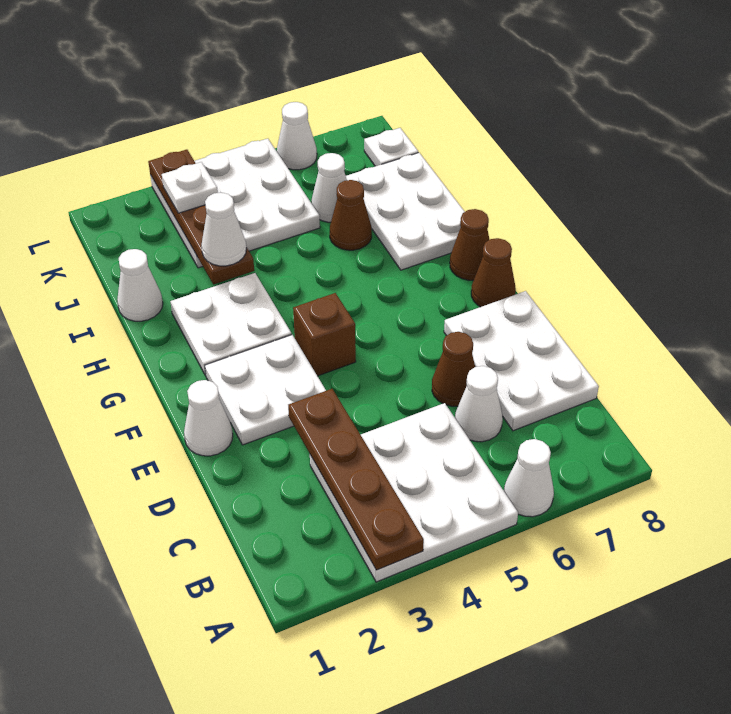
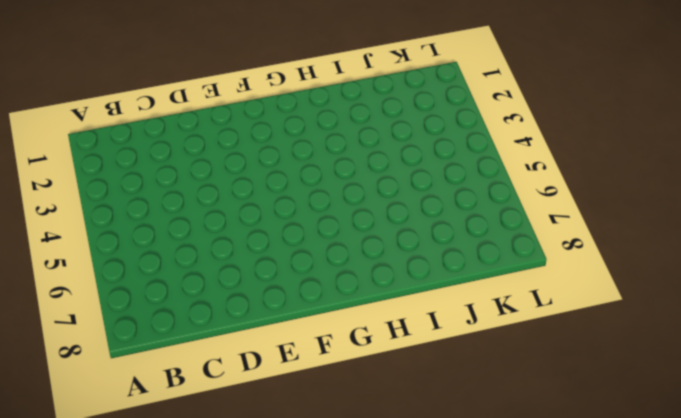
none -> white plate A3:C5 level 1
none -> white cone A6 level 1
none -> white cone C6 level 1

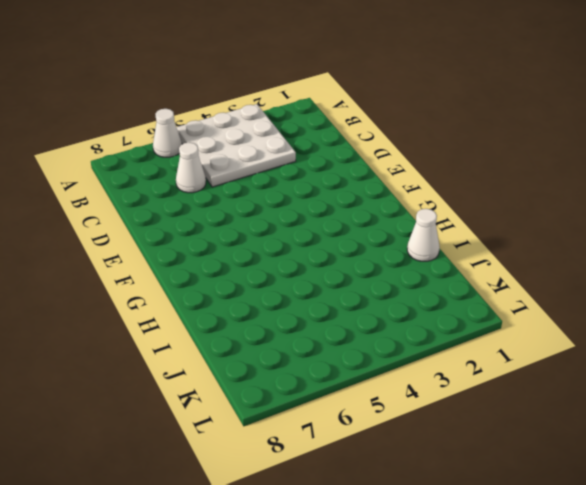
none -> white plate C7:E8 level 1
none -> brown cone D6 level 1
none -> white cone E1 level 1

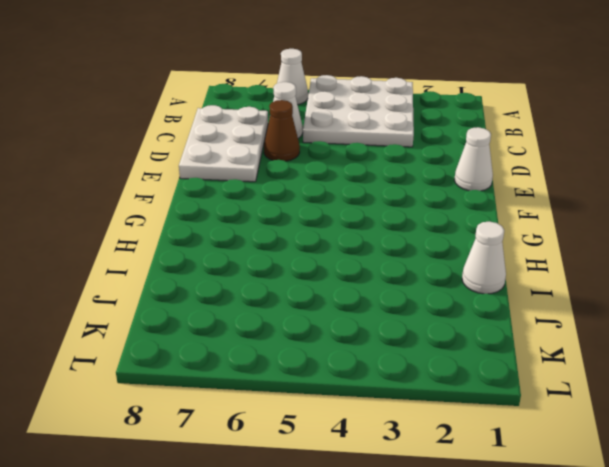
none -> white plate E2:F3 level 1
none -> brown brick F4 level 1
none -> brown cone F8 level 1

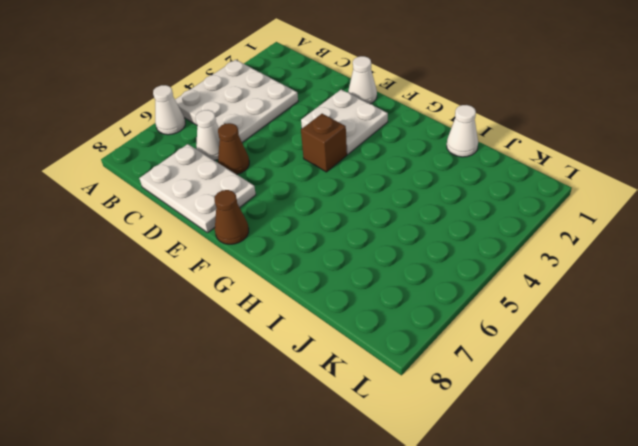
none -> white plate G2:H3 level 1
none -> brown cone G8 level 1
none -> white plate H7:J8 level 1

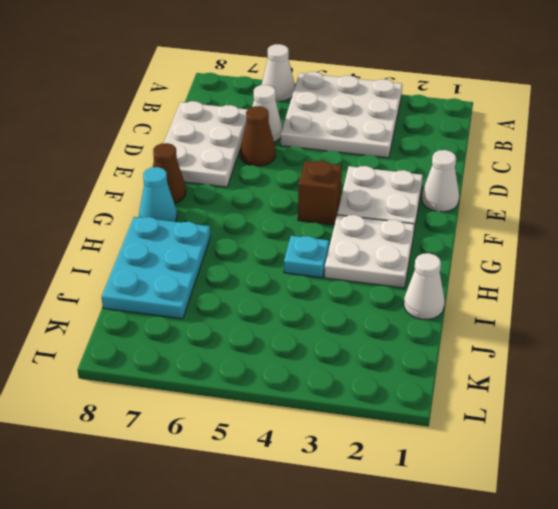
cyan cone G8 level 1 -> brown cone G8 level 1
cyan plate H4 level 1 -> none
cyan plate H7:J8 level 1 -> white plate H7:J8 level 1
none -> brown cone I6 level 1
none -> white plate J3:L5 level 1
none -> white cone J6 level 1

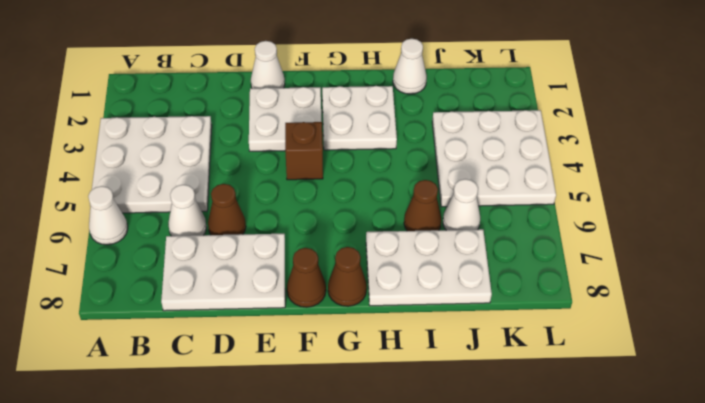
none -> white plate K8 level 1
none -> white cone L6 level 1
none -> brown plate A3:D3 level 2

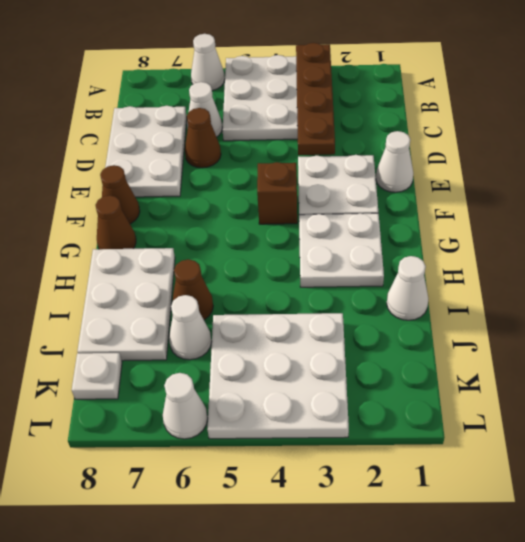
none -> brown plate I3:L3 level 2
none -> white cone I3 level 3
none -> white plate K3 level 3

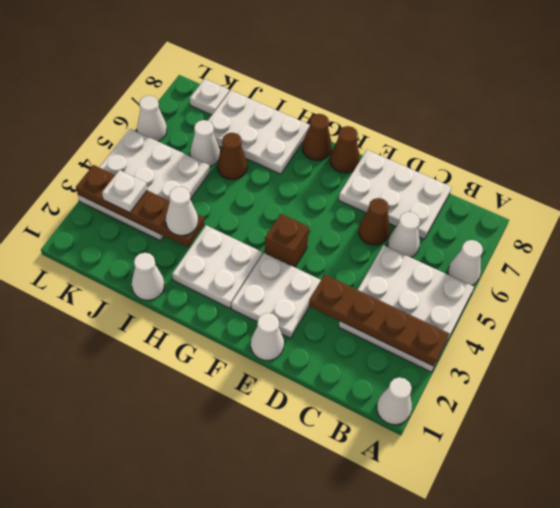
white cone A1 level 1 -> none

